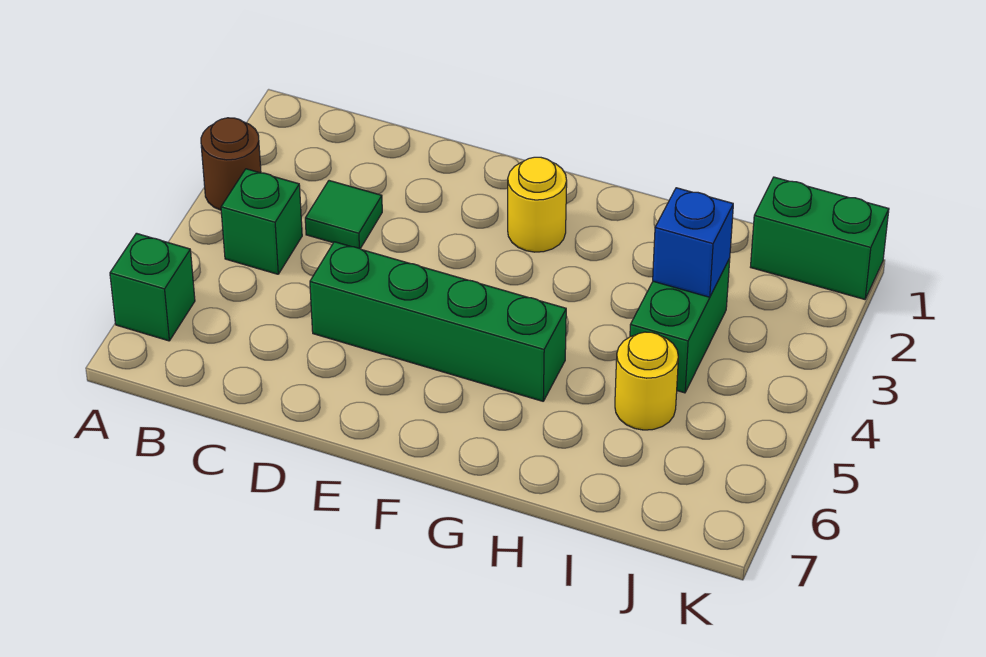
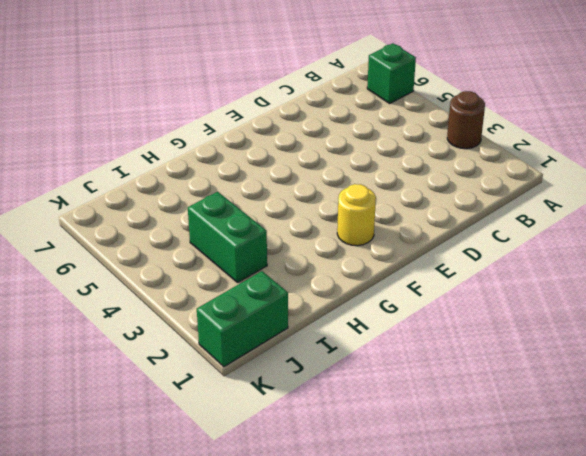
none -> green brick B4 level 1
none -> green tile C3 level 1

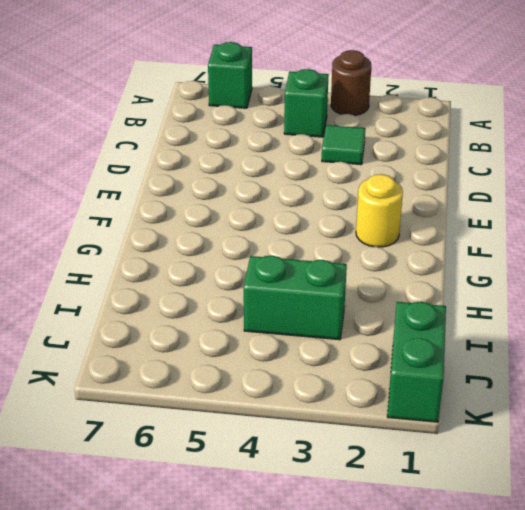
none -> green brick D5:G5 level 1
none -> yellow round brick I5 level 1

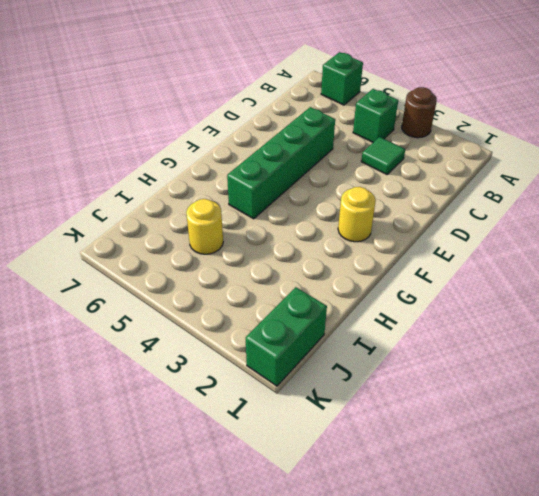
none -> green brick I3:I4 level 1
none -> blue brick I3 level 2

